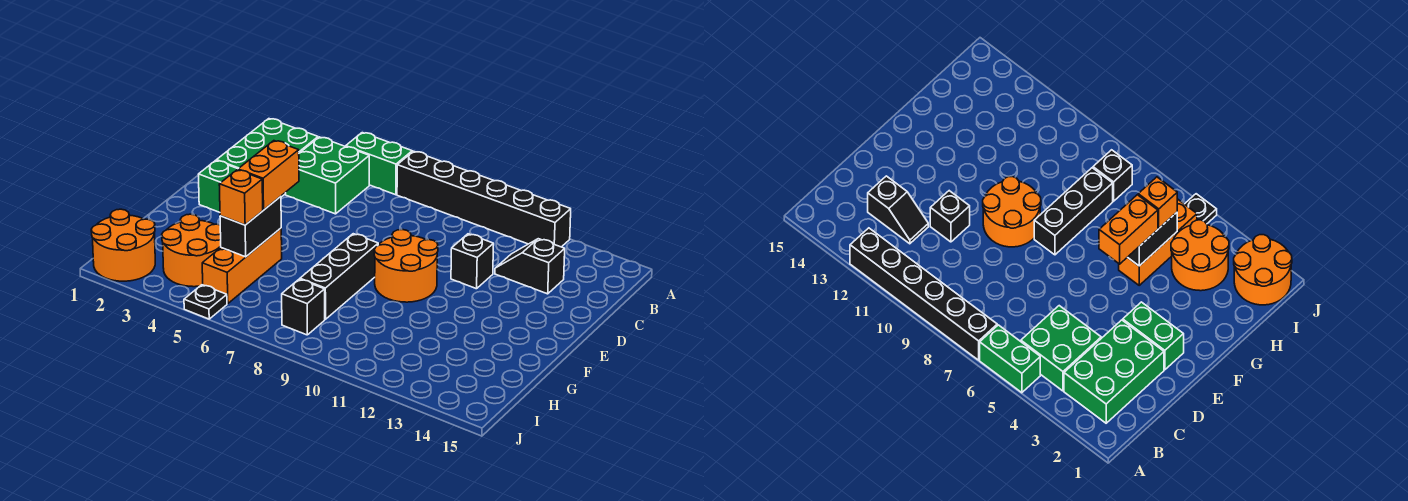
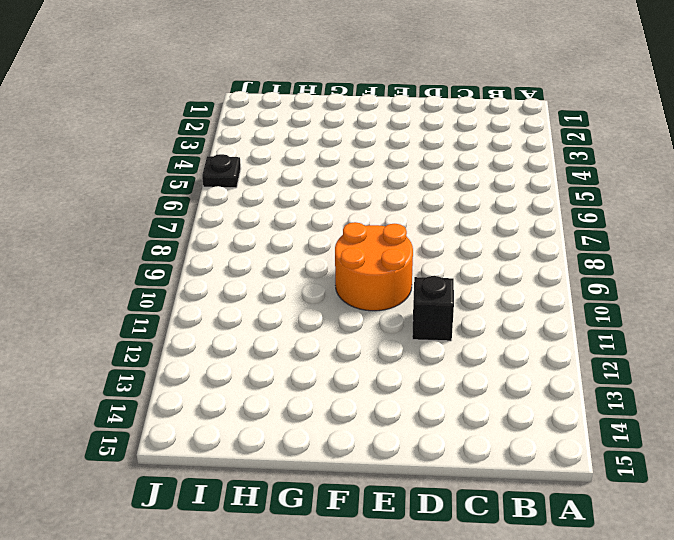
none -> green brick A5:A6 level 1
none -> black brick A7:A12 level 1
none -> green brick B2:D3 level 1

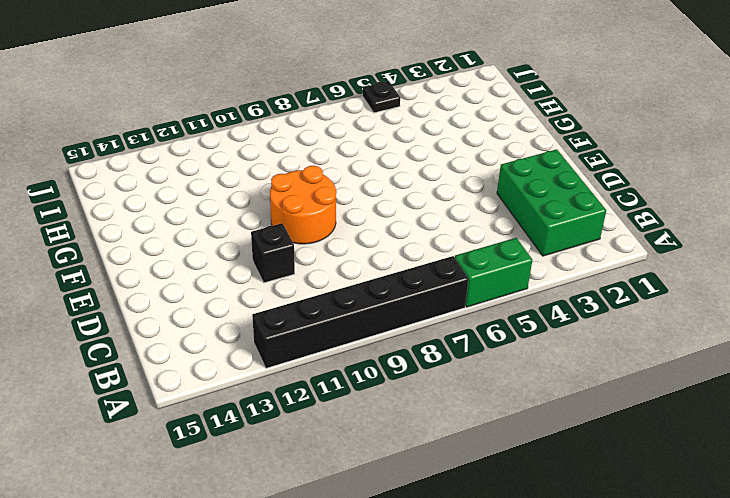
none -> green brick B4:C5 level 1
none -> black slope C12:C13 level 1 top 13
none -> green brick E2:E3 level 1

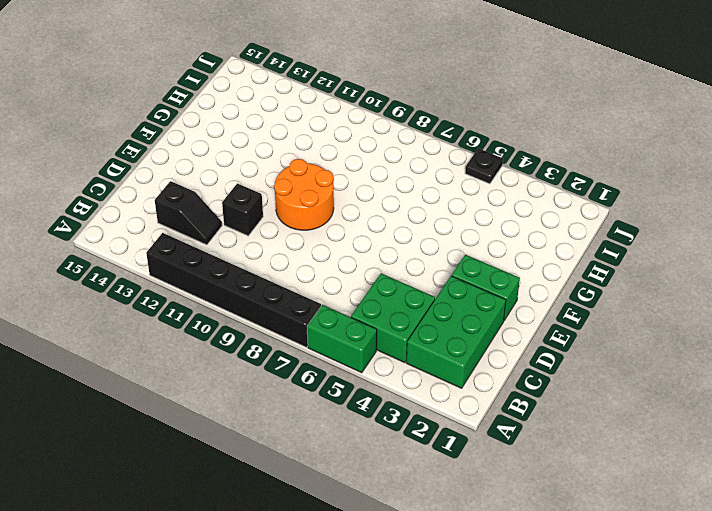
none -> black brick F8:H8 level 1
none -> orange brick G5:I5 level 1
none -> orange round brick H3:I4 level 1

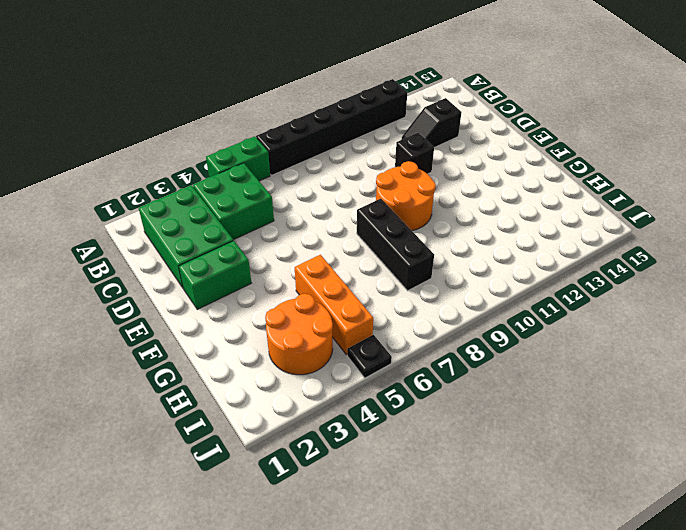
none -> orange round brick I1:J2 level 1
none -> black brick I8 level 1
none -> black brick G5:H5 level 2

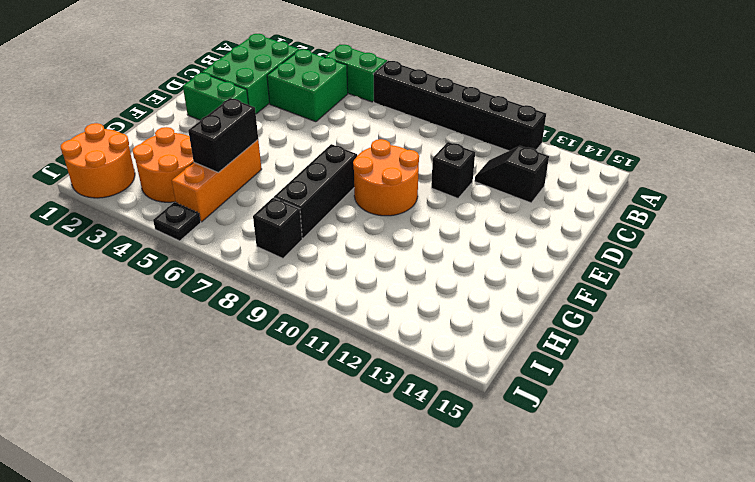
none -> orange brick F5:G5 level 3
none -> orange brick H5 level 3

